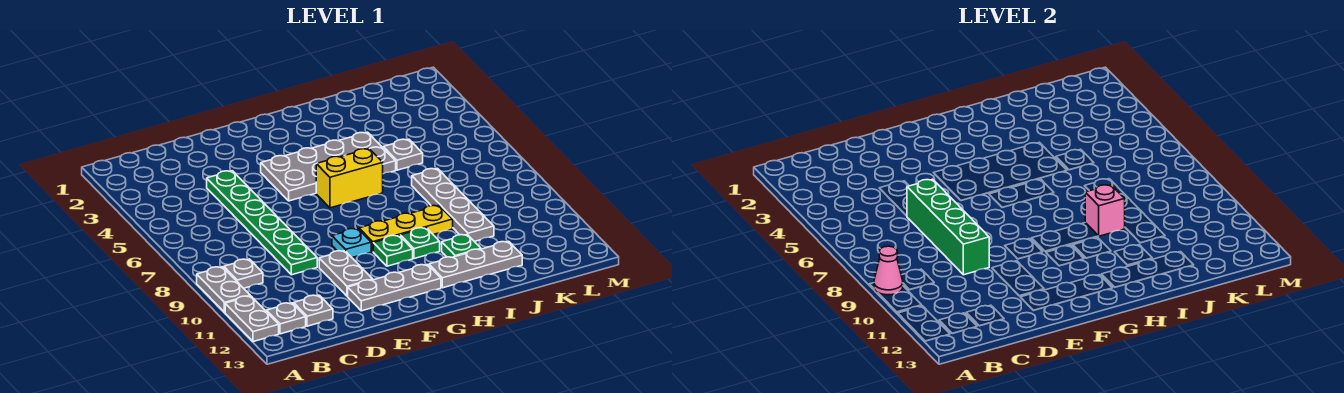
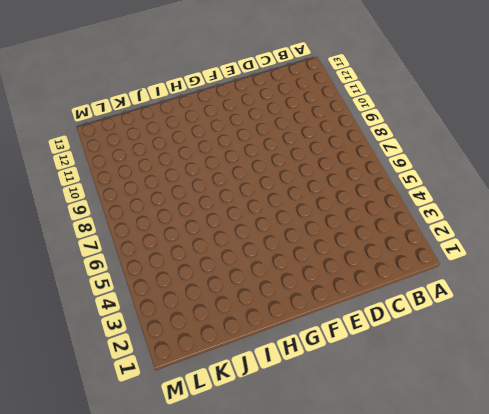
none -> grey plate A9:A10 level 1
none -> grey plate A11:A12 level 1
none -> grey plate B9 level 1

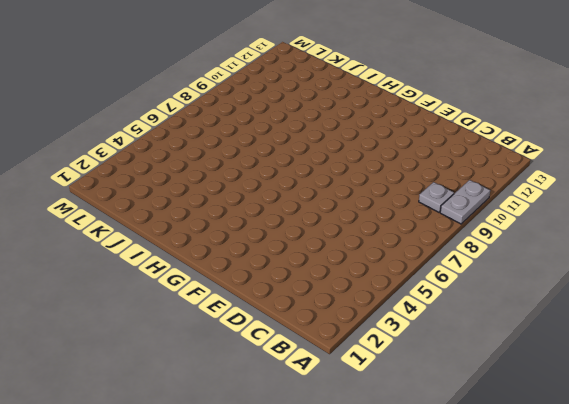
none -> grey plate A11:A12 level 1
none -> grey plate B12 level 1
none -> grey plate C12 level 1

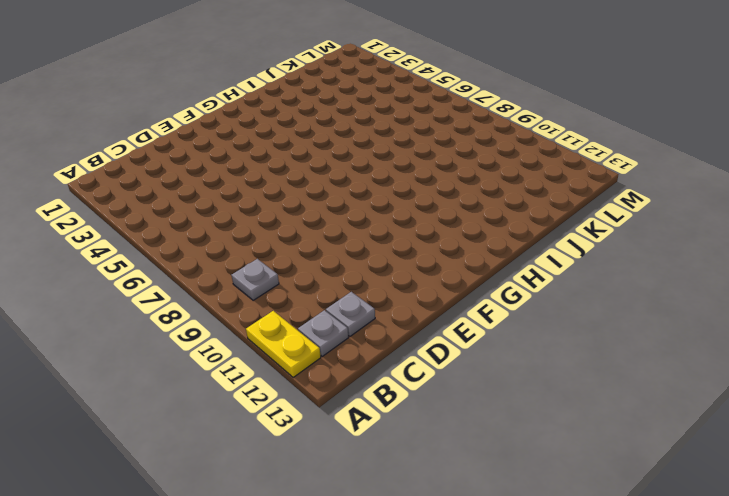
yellow plate A11:A12 level 1 -> grey plate A11:A12 level 1
none -> grey plate A9:A10 level 1
none -> green plate D4:D9 level 1
none -> grey plate E10:E11 level 1

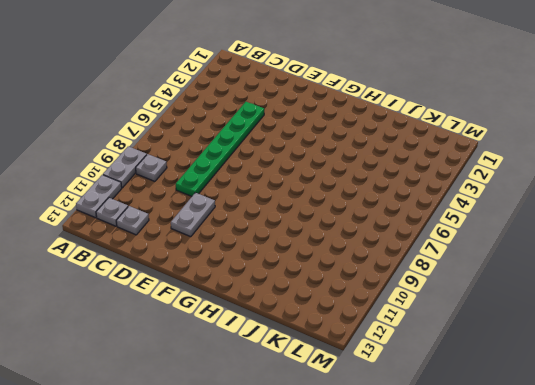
none -> grey plate E12:G12 level 1
none -> grey plate F4:I5 level 1
none -> cyan plate F9 level 1

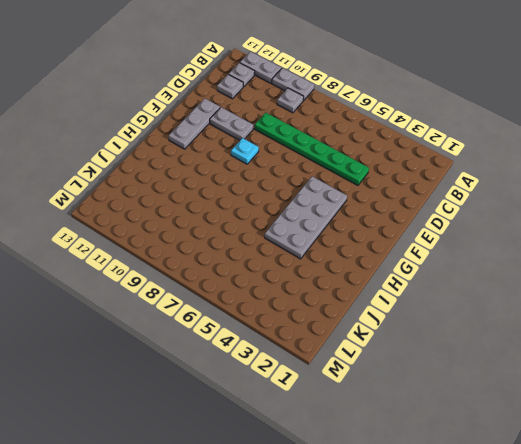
none -> yellow brick G6:H6 level 1
none -> yellow plate G9:I9 level 1
none -> green plate G10 level 1

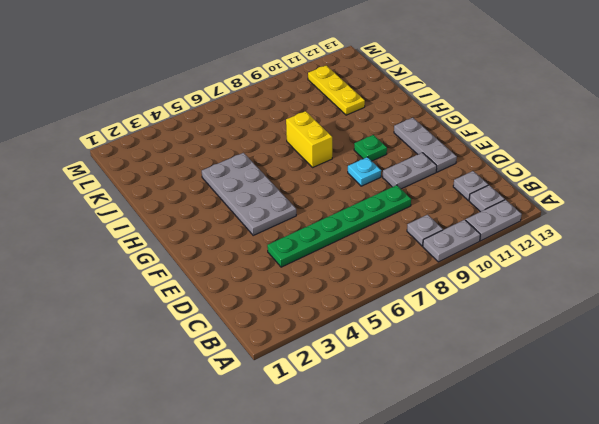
yellow brick H8:I8 level 1 -> yellow brick G6:H6 level 1
yellow plate J11:L11 level 1 -> yellow plate G9:I9 level 1
none -> green plate H10 level 1
none -> grey plate H12:J12 level 1
none -> green plate I11 level 1

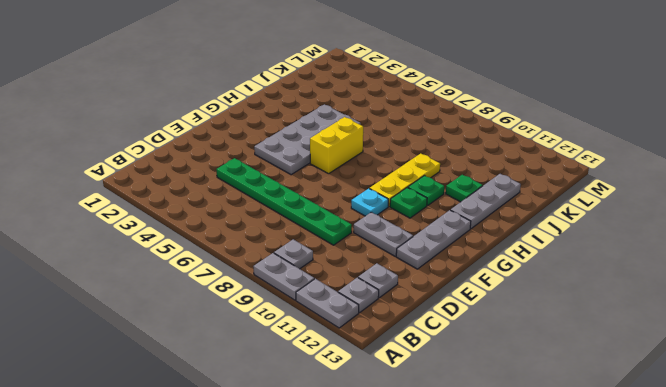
none -> grey plate J5 level 1
none -> grey plate J7:J10 level 1
none -> pink cone A9 level 2

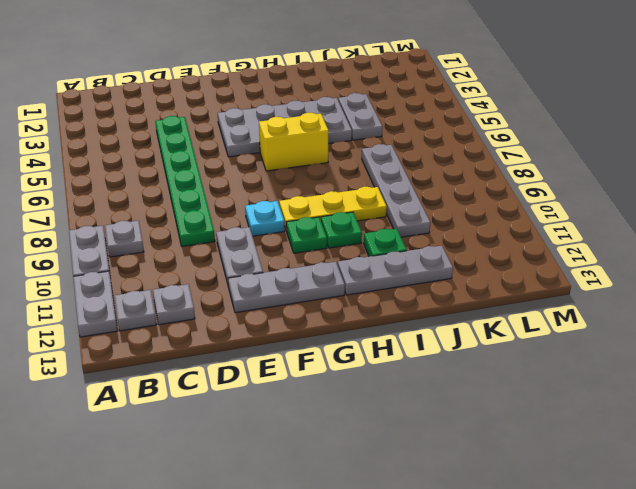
grey plate J4:J5 level 1 -> grey plate J5 level 1
none -> pink cone A9 level 2
none -> green brick D6:D9 level 2
none -> pink brick I9 level 2

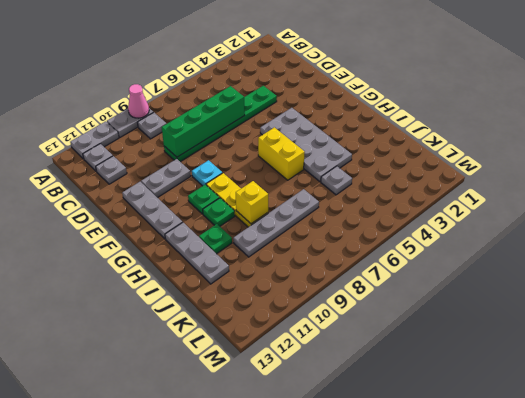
yellow brick I9 level 2 -> pink brick I9 level 2

